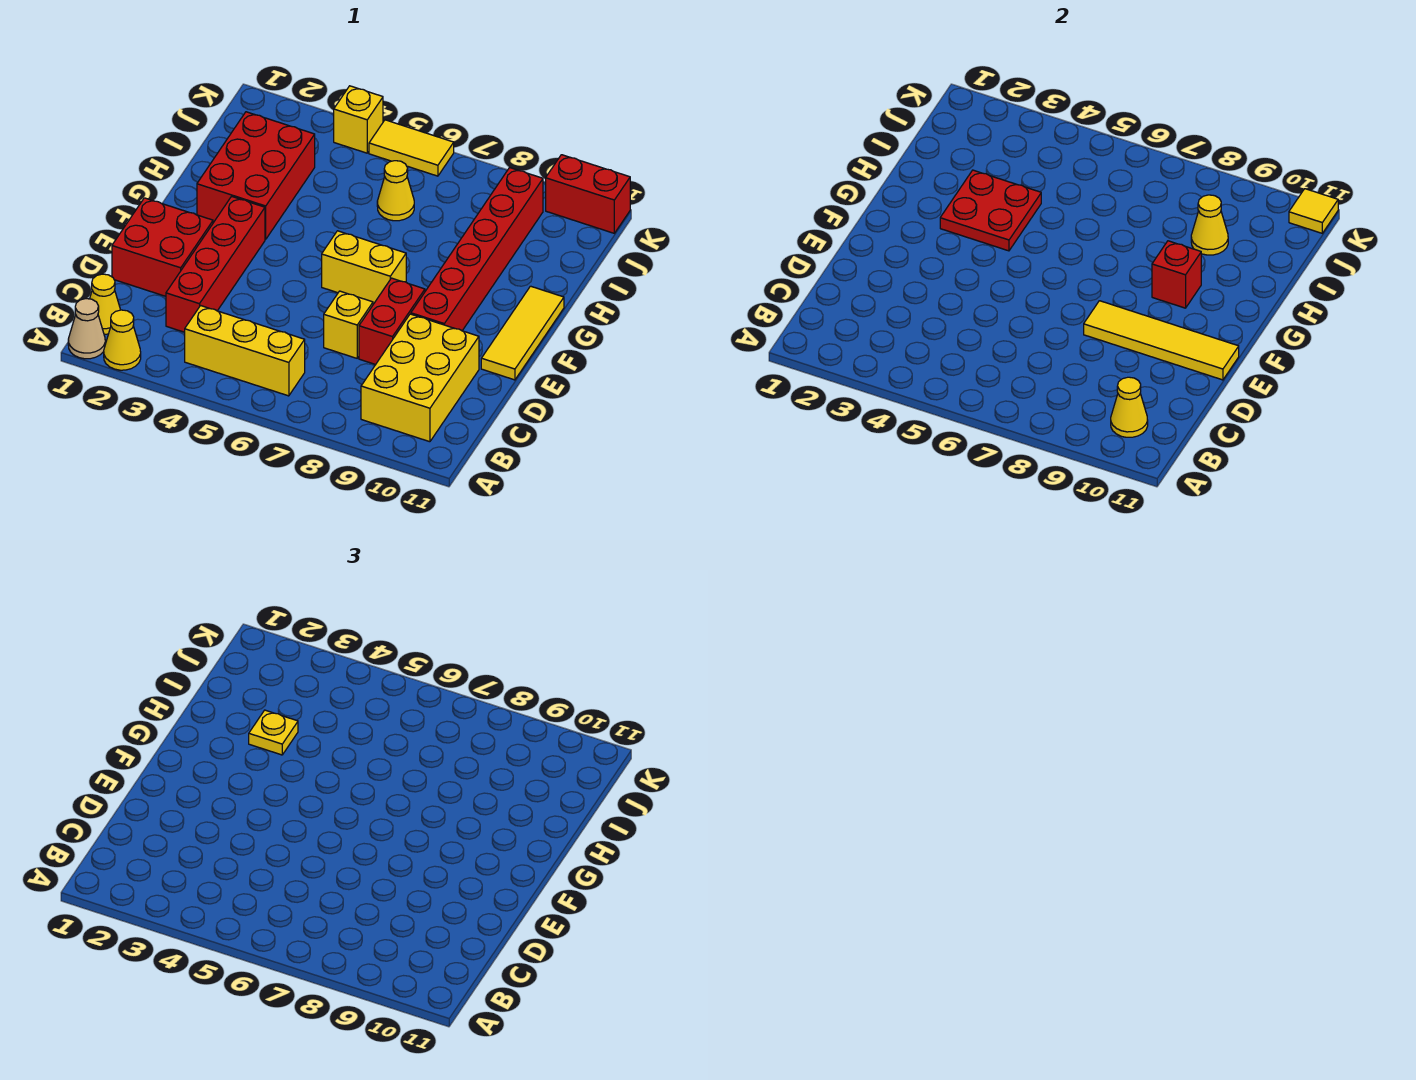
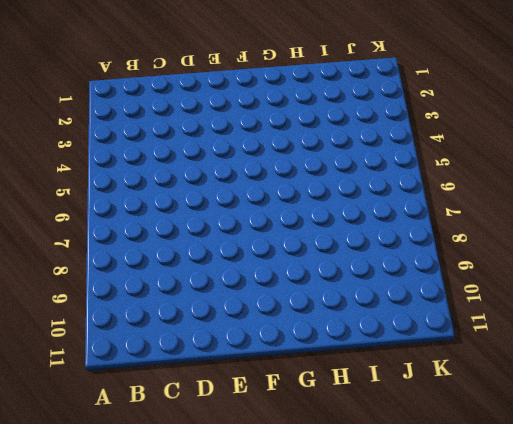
none -> tan cone A1 level 1
none -> yellow cone A2 level 1
none -> yellow cone B1 level 1

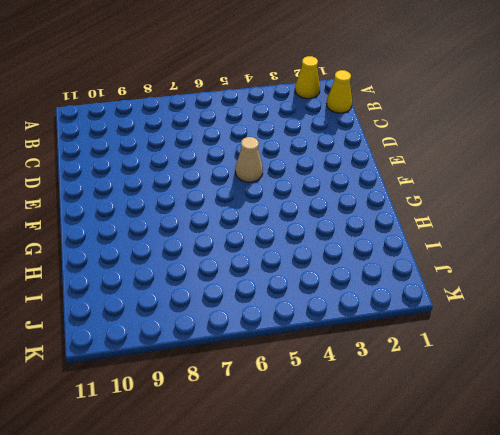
tan cone E5 level 1 -> tan cone A1 level 1
none -> yellow brick B4:B6 level 1
none -> yellow brick B9:D10 level 1
none -> red brick C3:F3 level 1

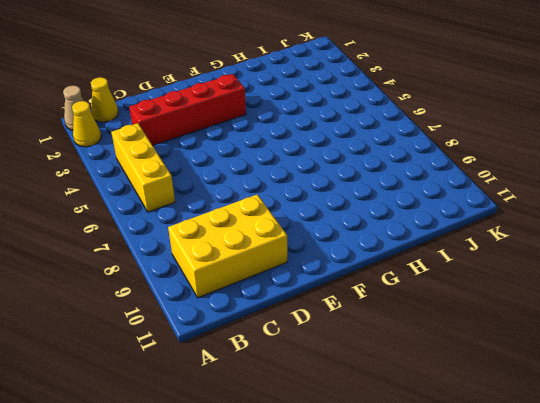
none -> red brick D1:E2 level 1
none -> yellow brick D7 level 1
none -> red brick D8:E8 level 1

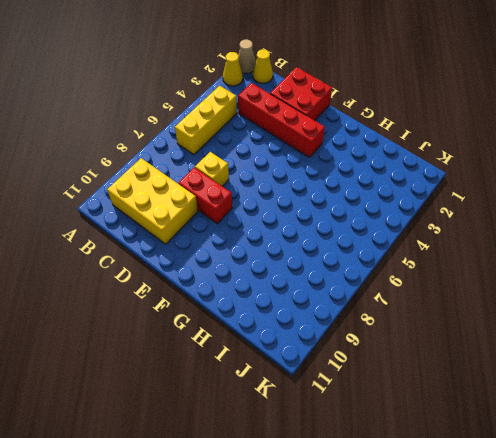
none -> red brick E9:J9 level 1
none -> yellow tile E11:G11 level 1
none -> yellow brick F6:F7 level 1

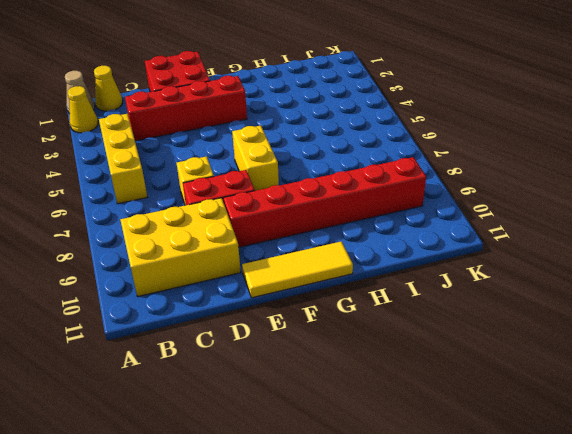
none -> red brick G2:I3 level 1
none -> yellow cone I6 level 1
none -> yellow brick K4 level 1

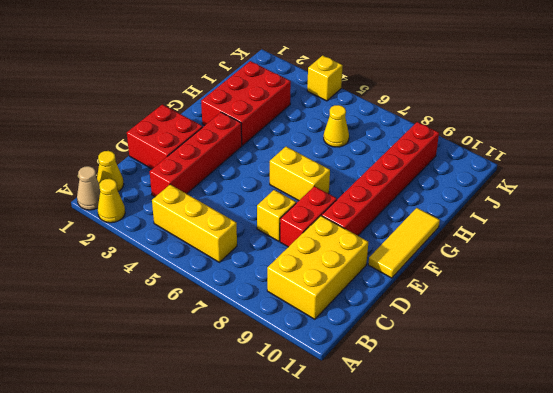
none -> yellow tile K5:K6 level 1
none -> red brick K10:K11 level 1
none -> yellow cone B10 level 2

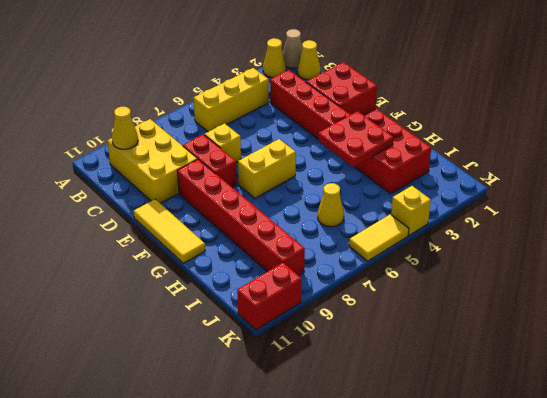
none -> yellow tile E8:E11 level 2
none -> red brick G9 level 2
none -> yellow cone I9 level 2

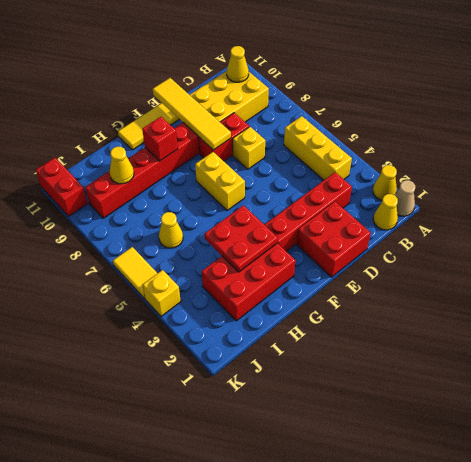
none -> yellow tile K11 level 2
none -> yellow plate H3 level 3

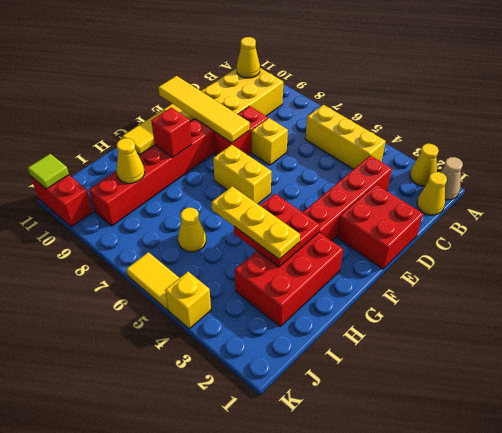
yellow plate H3:H5 level 3 -> yellow plate H3 level 3
lime tile K11 level 2 -> yellow tile K11 level 2

